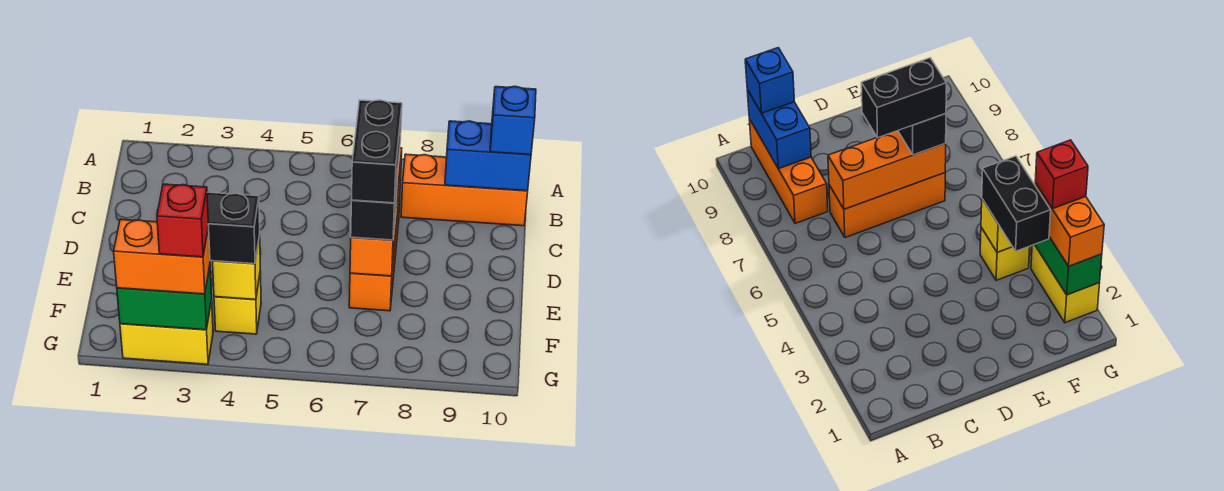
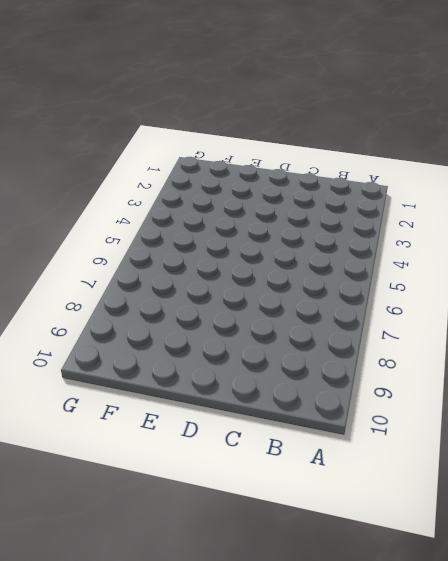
none -> orange brick B8:B10 level 1
none -> orange brick C7:E7 level 1
none -> yellow brick F4 level 1

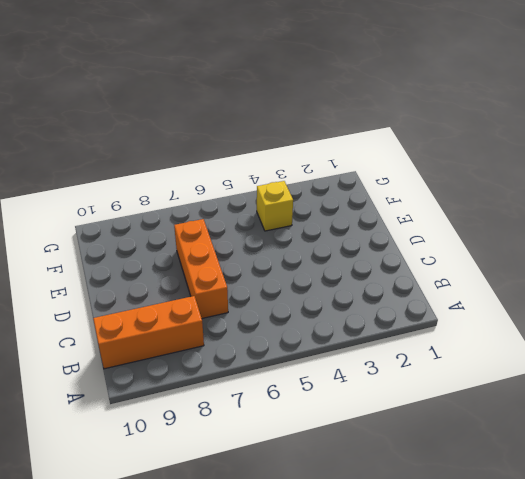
none -> yellow brick G2:G3 level 1
none -> blue brick B9:B10 level 2
none -> orange brick C7:E7 level 2

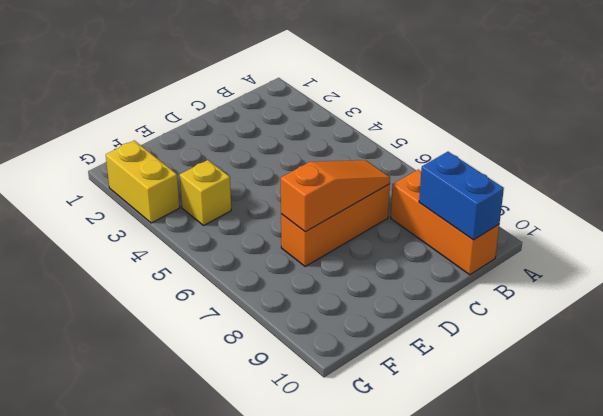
orange slope C7:E7 level 2 top E -> orange brick C7:E7 level 2
none -> yellow brick F4 level 2
none -> green brick G2:G3 level 2
none -> blue brick B10 level 3

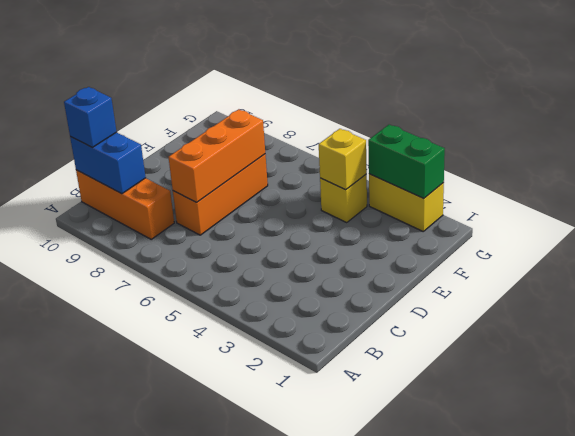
none -> black brick E7 level 3
none -> black brick F3:F4 level 3
none -> orange brick G2:G3 level 3

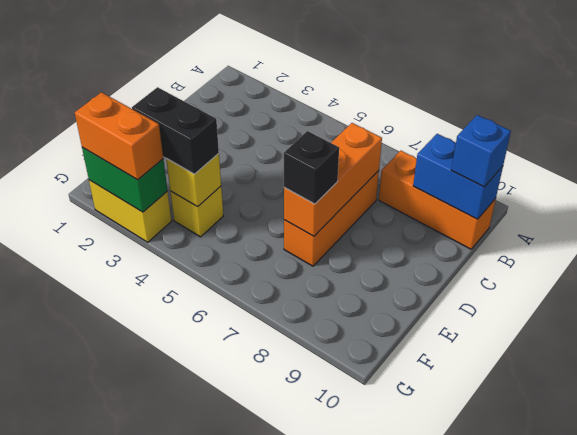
none -> black brick D7:E7 level 4
none -> red brick G3 level 4

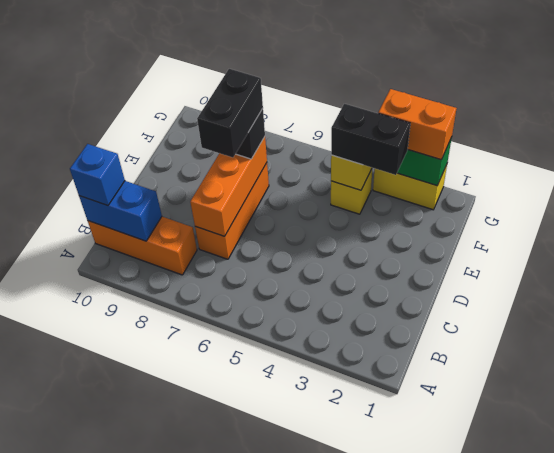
none -> red brick G3 level 4

